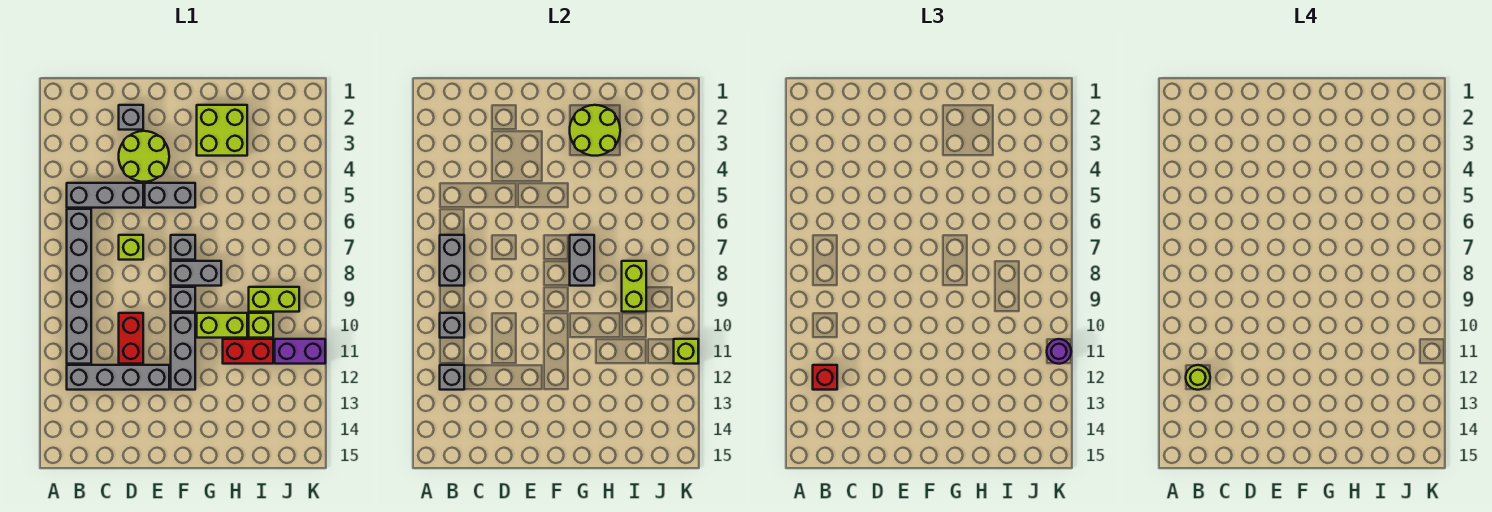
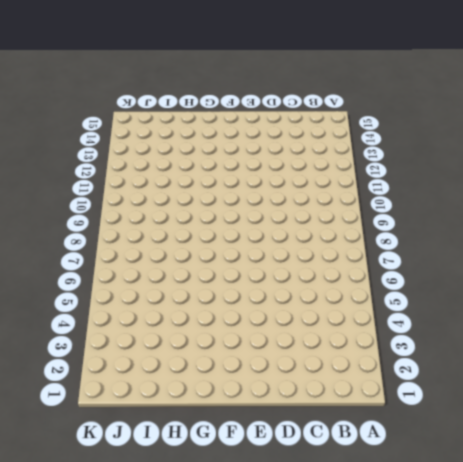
none -> grey brick B5:D5 level 1
none -> grey brick B6:B11 level 1
none -> grey brick B12:E12 level 1

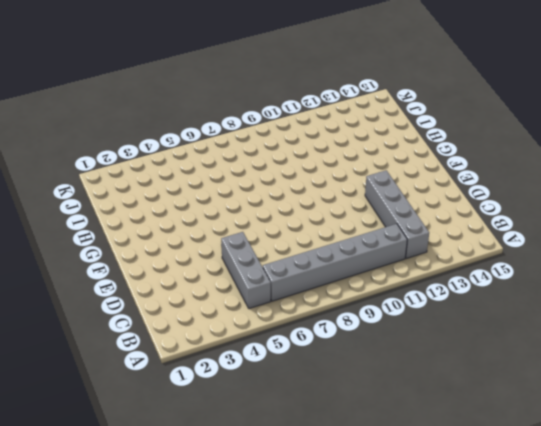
none -> grey brick D2 level 1
none -> lime round brick D3:E4 level 1
none -> lime brick D7 level 1

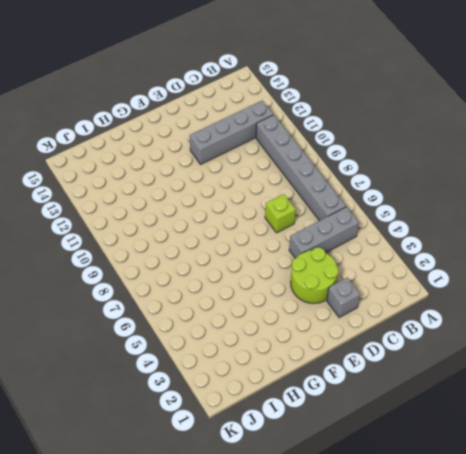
none -> red brick D10:D11 level 1
none -> grey brick E5:F5 level 1
none -> grey brick F7 level 1

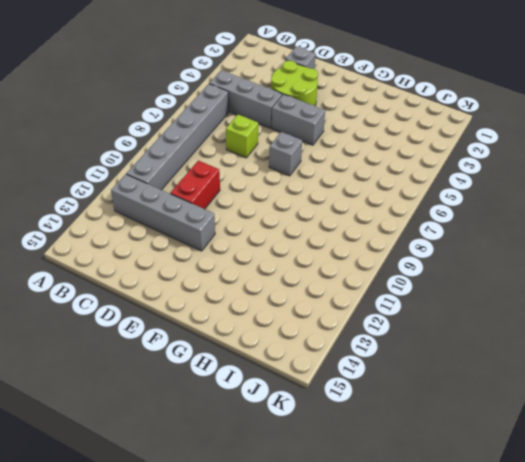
none -> grey brick F8:G8 level 1
none -> grey brick F9 level 1
none -> grey brick F10:F12 level 1

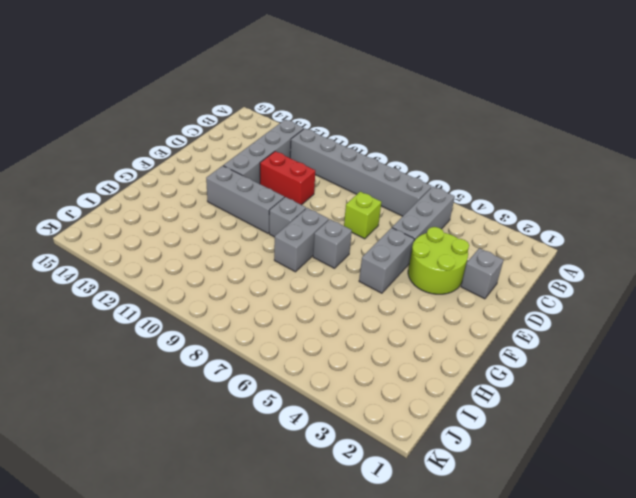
none -> lime brick G2:H3 level 1
none -> lime brick G10:H10 level 1
none -> red brick H11:I11 level 1

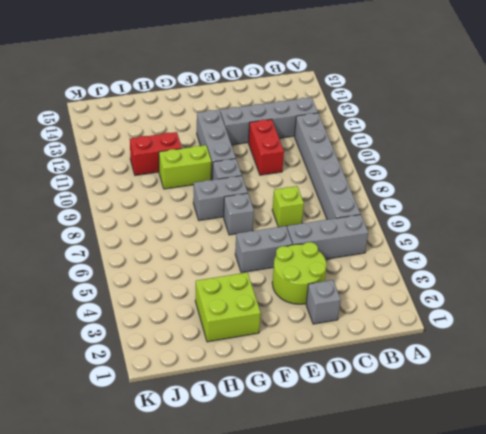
none -> lime brick I9:J9 level 1
none -> lime brick I10 level 1
none -> purple brick J11:K11 level 1

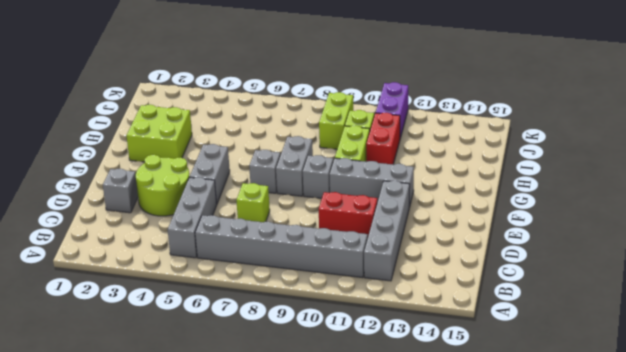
none -> grey brick B7:B8 level 2
none -> grey brick B10 level 2
none -> grey brick B12 level 2

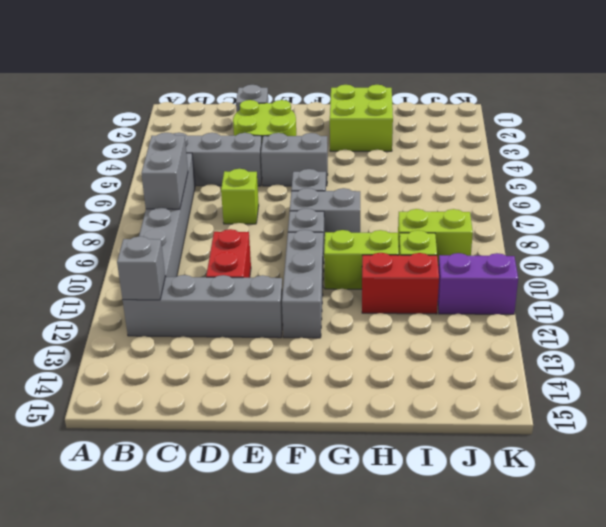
none -> grey brick B10 level 2
none -> lime round brick G2:H3 level 2
none -> grey brick G7:G8 level 2

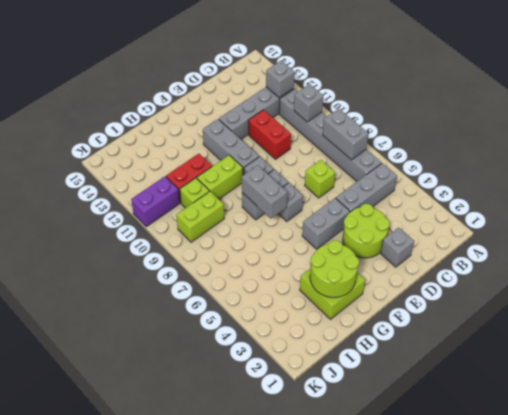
none -> lime brick I8:I9 level 2
none -> lime brick K11 level 2
none -> red brick B12 level 3

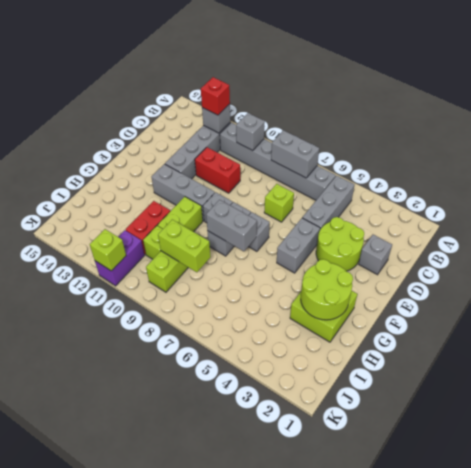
none -> purple round brick K11 level 3
none -> lime round brick B12 level 4

